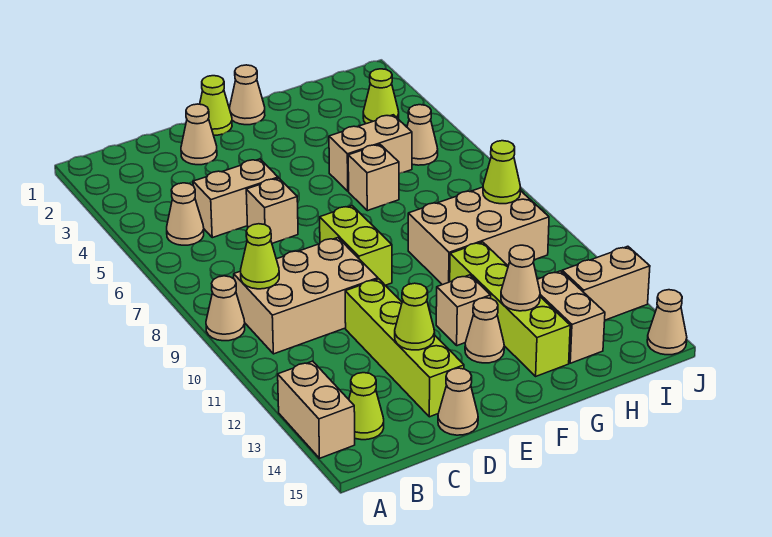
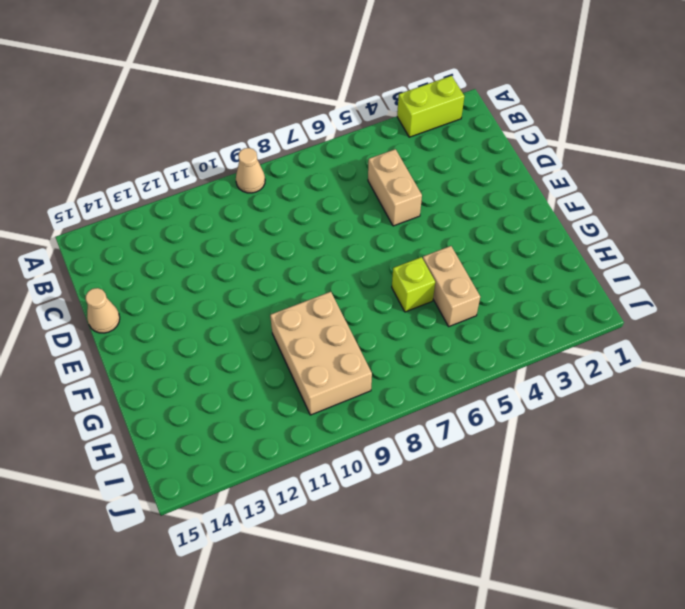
lime brick A2:A3 level 1 -> lime brick E8:E9 level 1
lime brick G6 level 1 -> tan brick G6 level 1
none -> tan brick A13:A14 level 1
none -> tan cone B5 level 1
none -> tan brick B9:D10 level 1

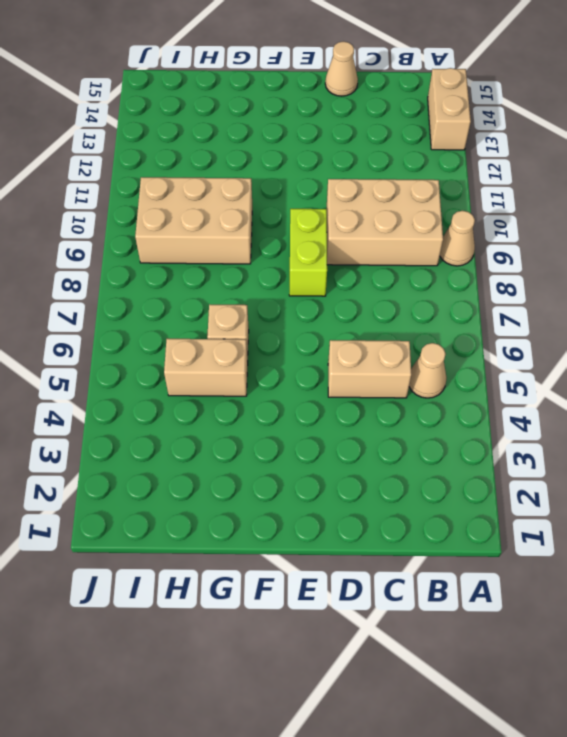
none -> lime cone B14 level 1
none -> tan cone D2 level 1
none -> tan brick D6 level 1

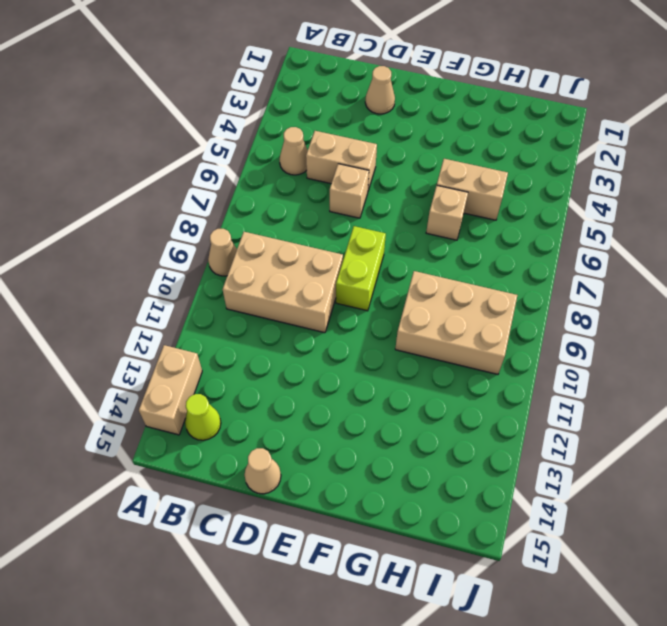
none -> lime brick D11:D14 level 1
none -> lime cone E1 level 1
none -> tan cone F1 level 1

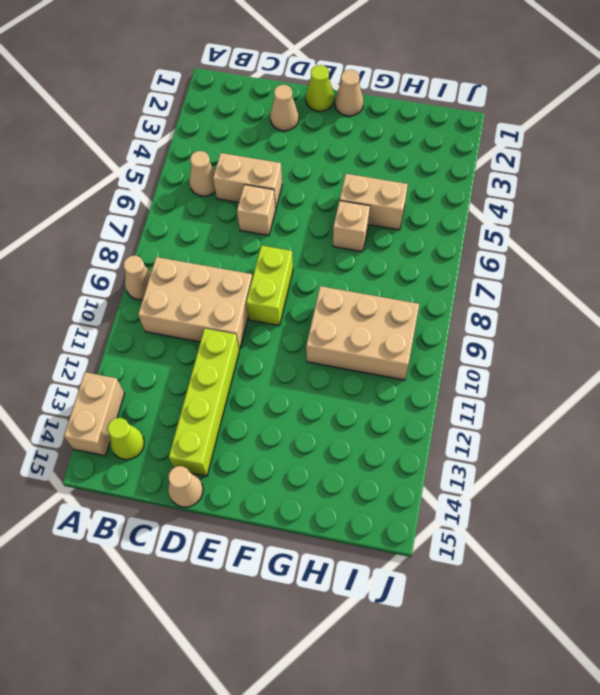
none -> tan brick F12 level 1
none -> tan cone F13 level 1
none -> lime brick G11:G14 level 1

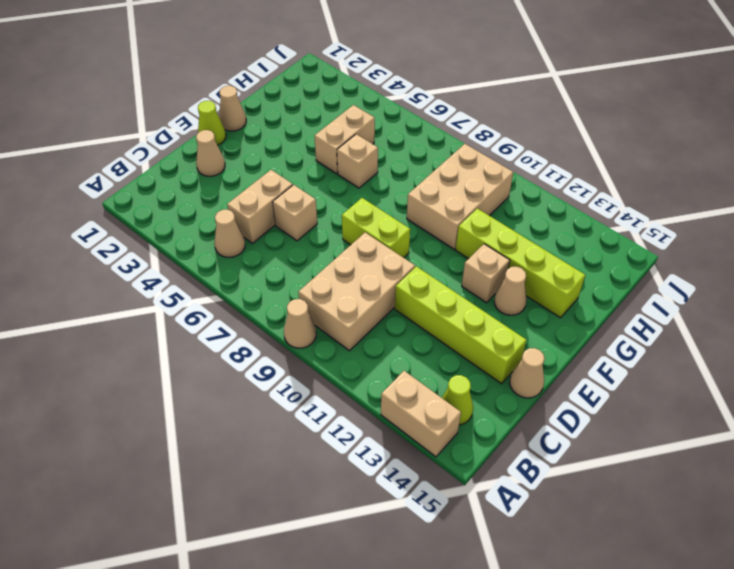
none -> tan brick H13:H14 level 1
none -> lime cone I3 level 1
none -> tan cone I5 level 1

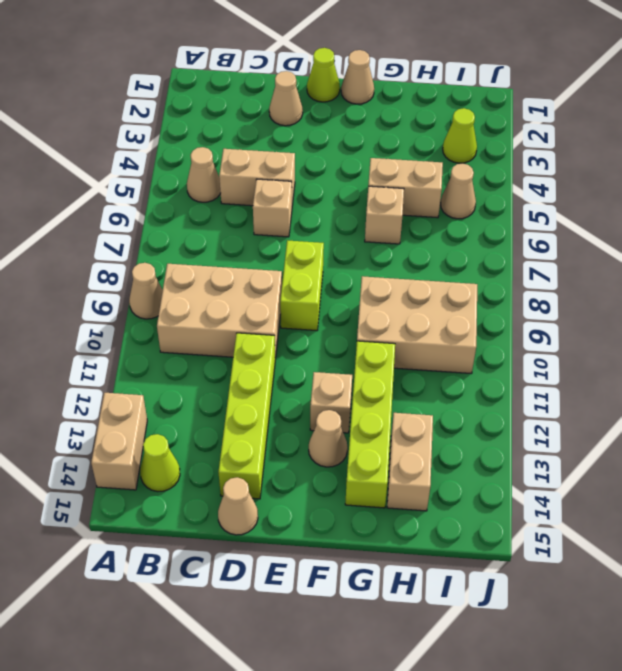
none -> tan brick I13:J13 level 1
none -> tan cone J15 level 1
none -> lime cone B9 level 2

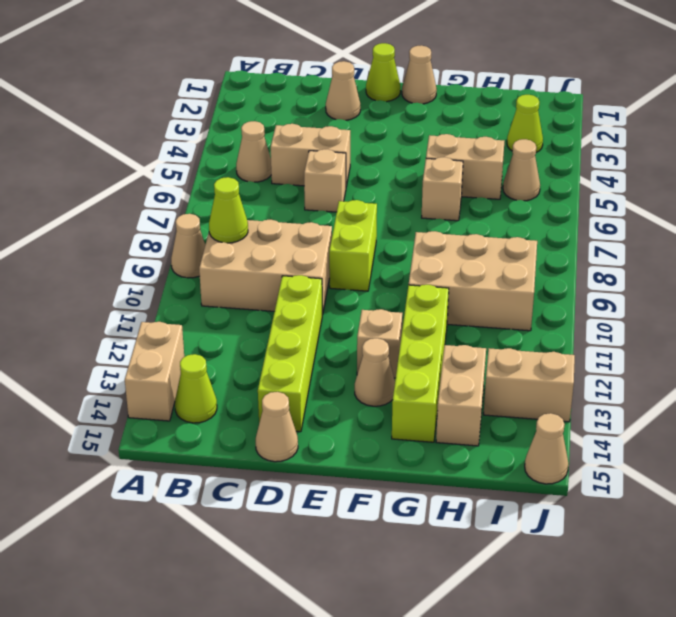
none -> lime cone D13 level 2
none -> tan cone G13 level 2
none -> lime cone I9 level 2

